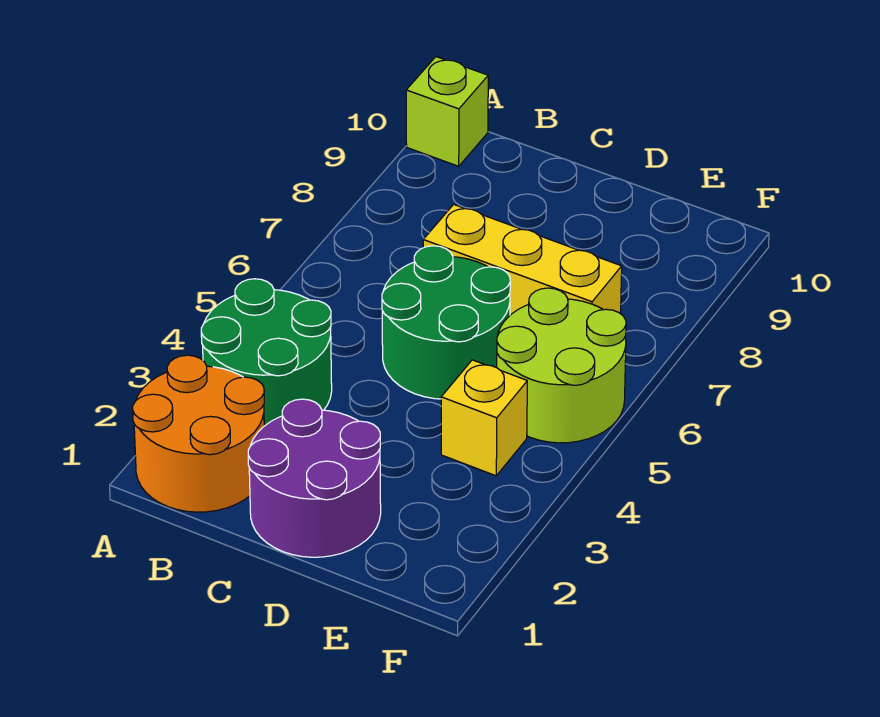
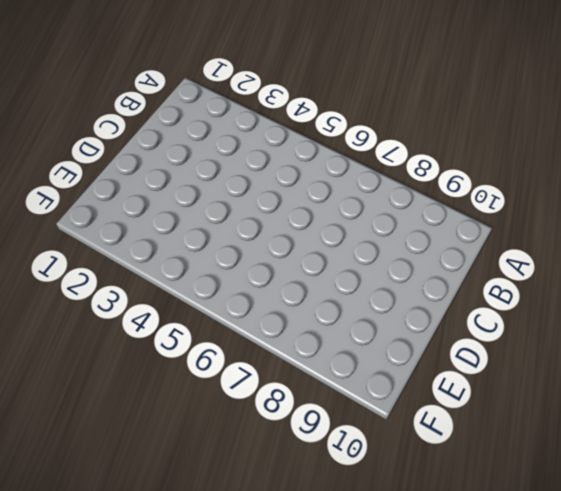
none -> orange round brick A1:B2 level 1
none -> green round brick A3:B4 level 1

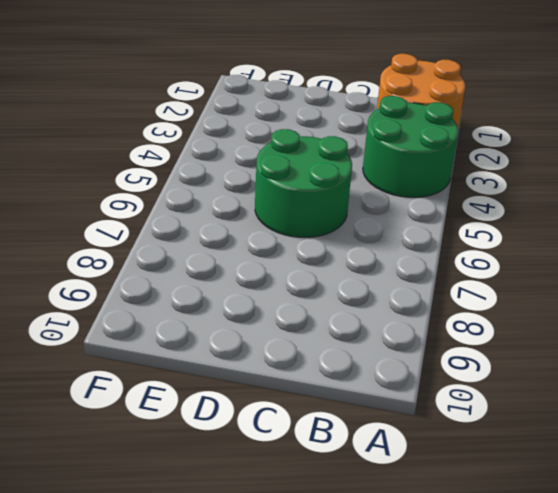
none -> lime brick A10 level 1
none -> purple round brick C1:D2 level 1

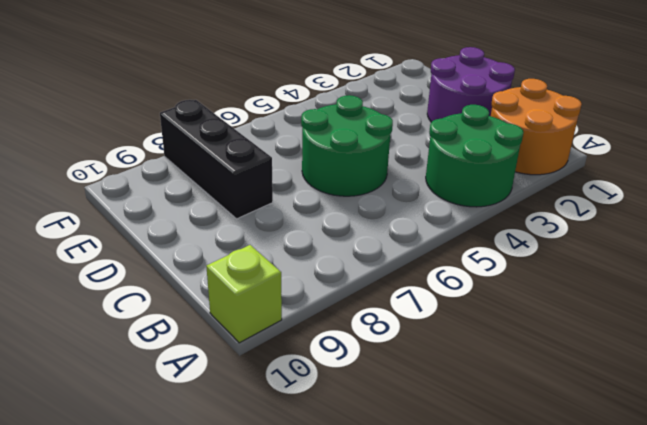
black brick D8:F8 level 1 -> none
none -> yellow brick C7:E7 level 1
none -> yellow brick E4 level 1

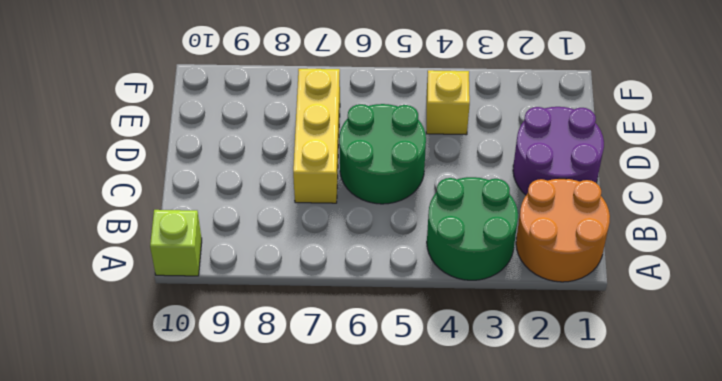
none -> lime round brick E5:F6 level 1

